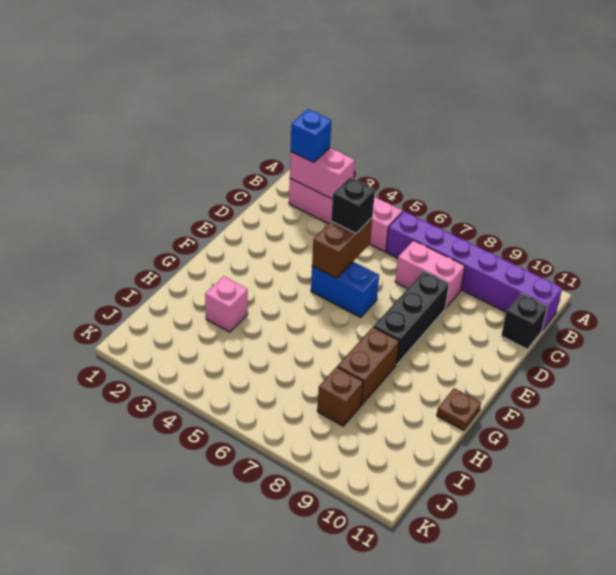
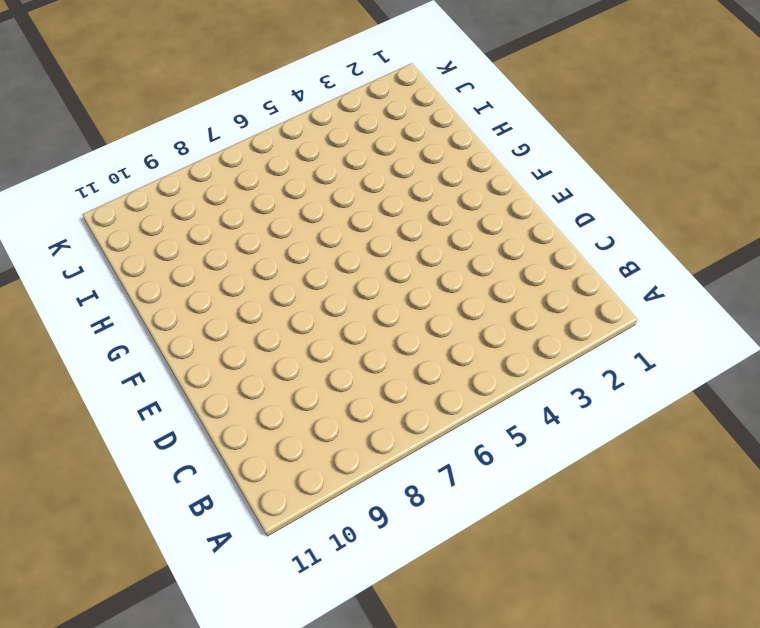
none -> pink brick B2:B5 level 1
none -> purple brick B6:B11 level 1
none -> pink brick C7:C8 level 1

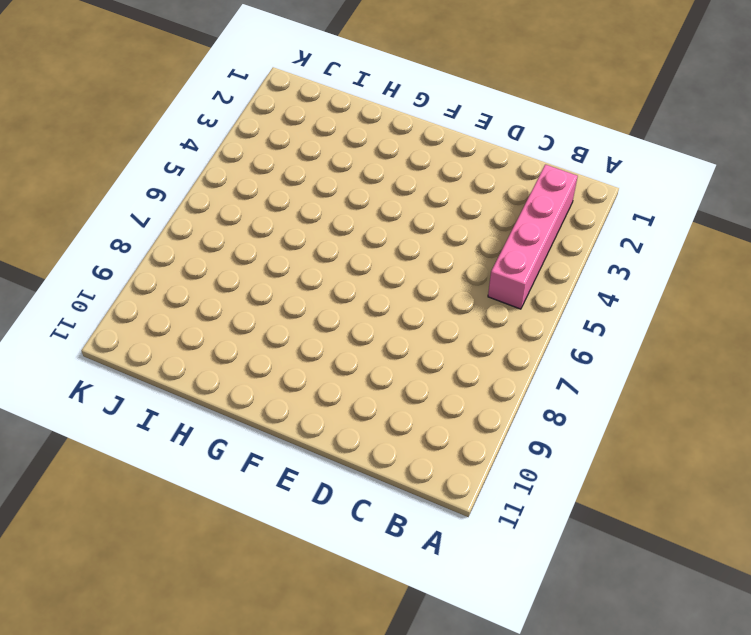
none -> purple brick B6:B11 level 1
none -> pink brick C7:C8 level 1
none -> black brick C11 level 1

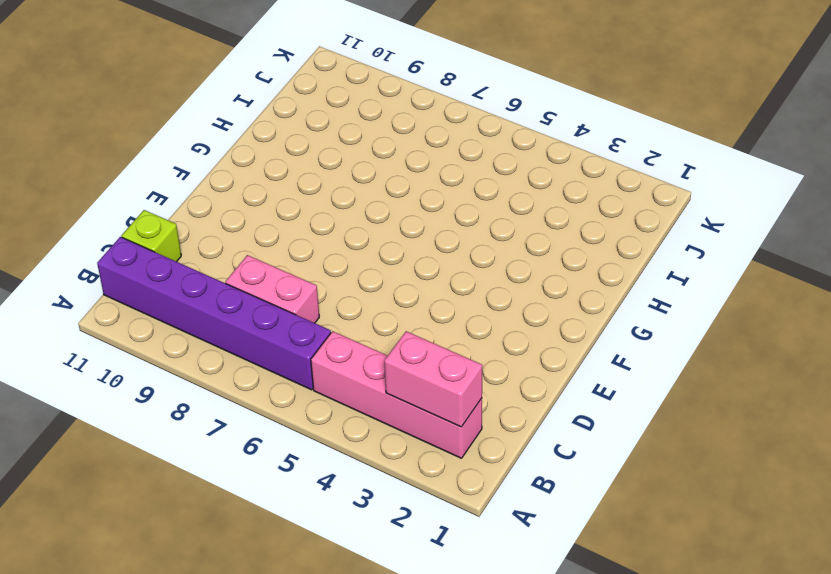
lime brick C11 level 1 -> black brick C11 level 1
none -> black brick D8:F8 level 1
none -> blue brick E5:E6 level 1
none -> brown brick G8:H8 level 1

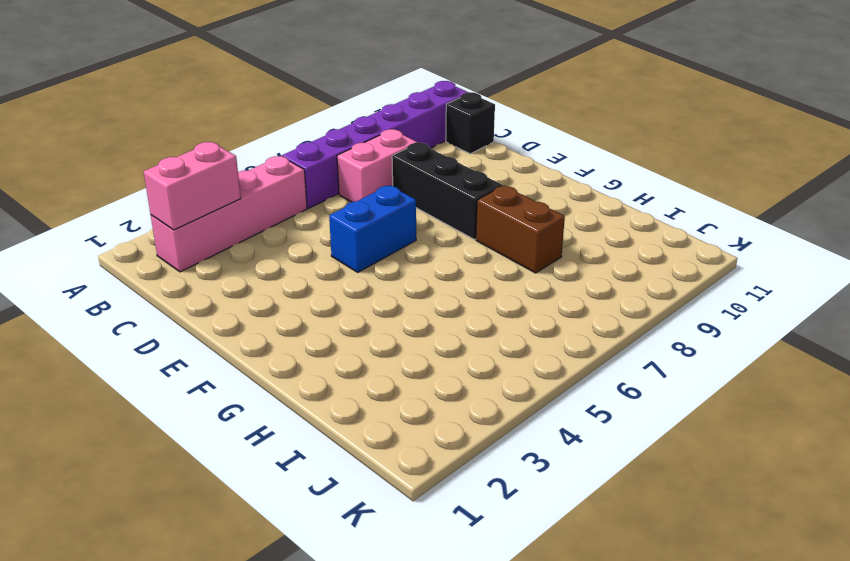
none -> brown plate G11 level 1
none -> pink brick H3 level 1
none -> brown brick I8 level 1

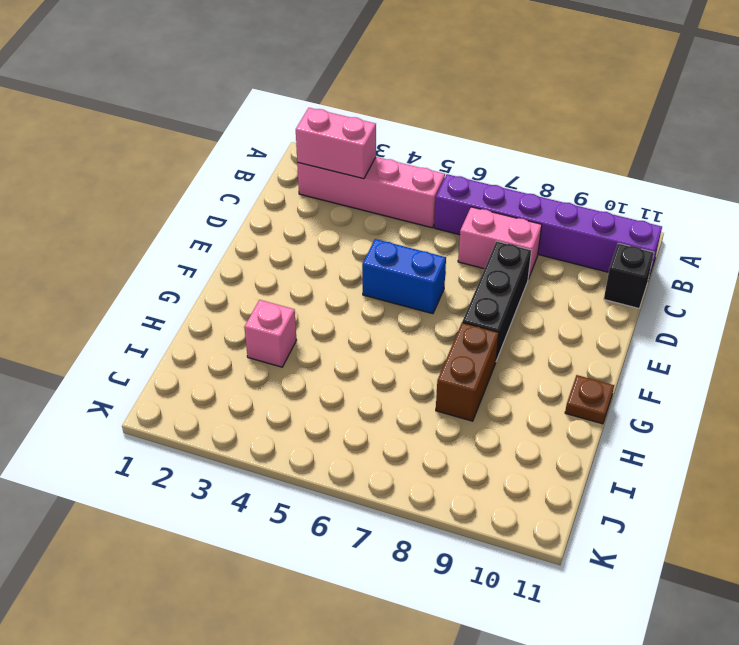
none -> brown brick I8 level 1
none -> brown brick D5:E5 level 2
none -> blue brick B2 level 3

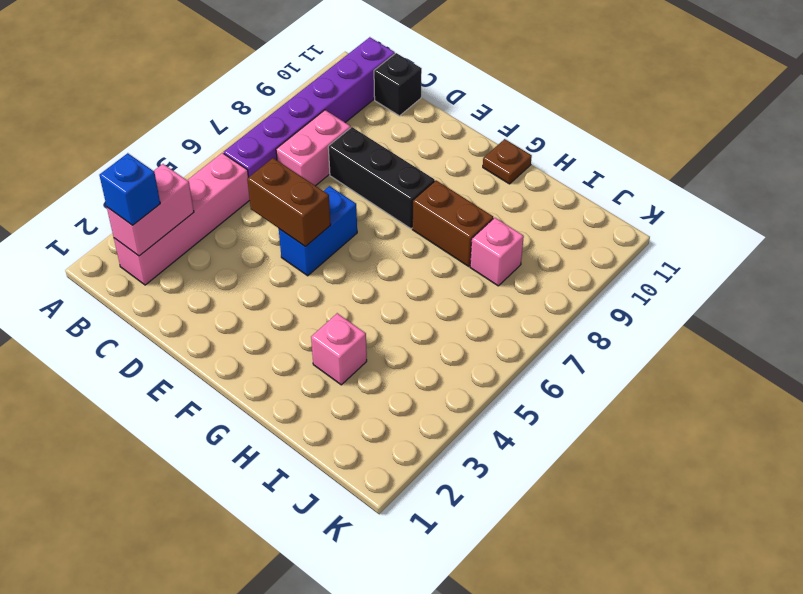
pink brick I8 level 1 -> brown brick I8 level 1
none -> black brick D5 level 3

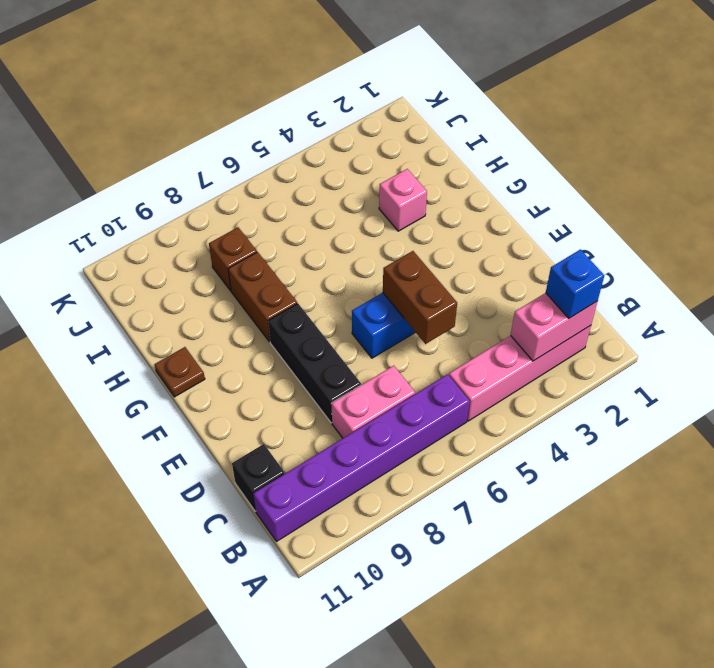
none -> black brick D5 level 3

